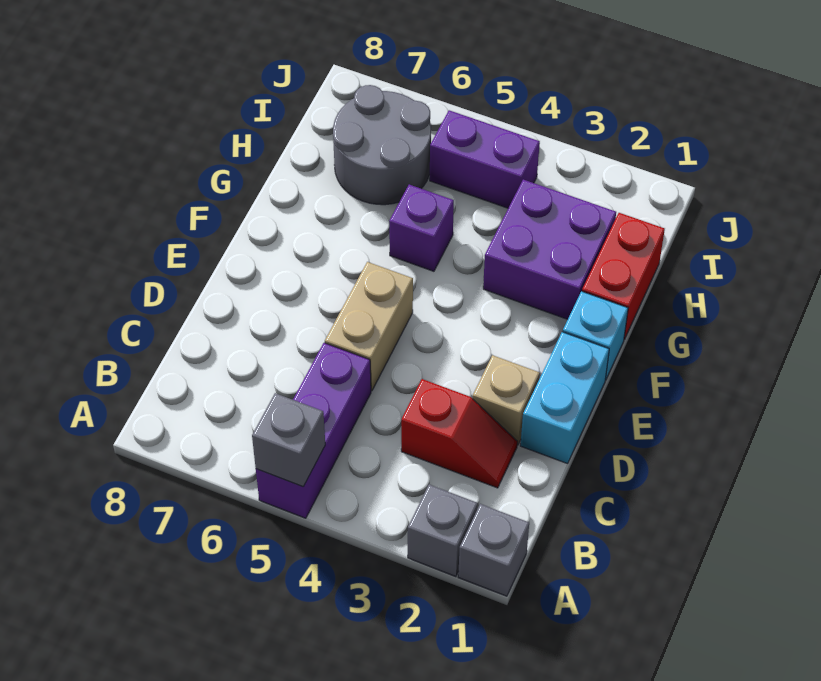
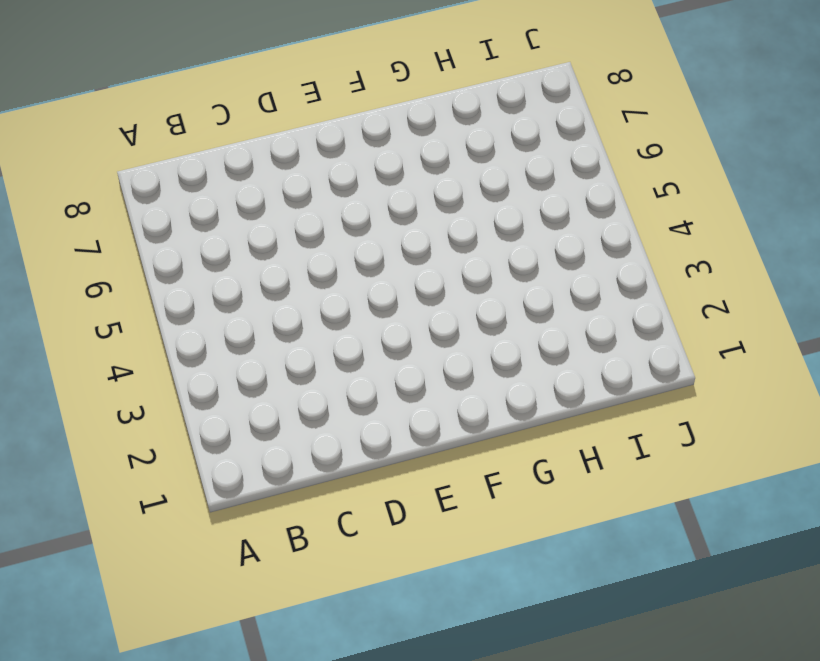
none -> grey brick A1 level 1
none -> grey brick A2 level 1
none -> purple brick A5:C5 level 1

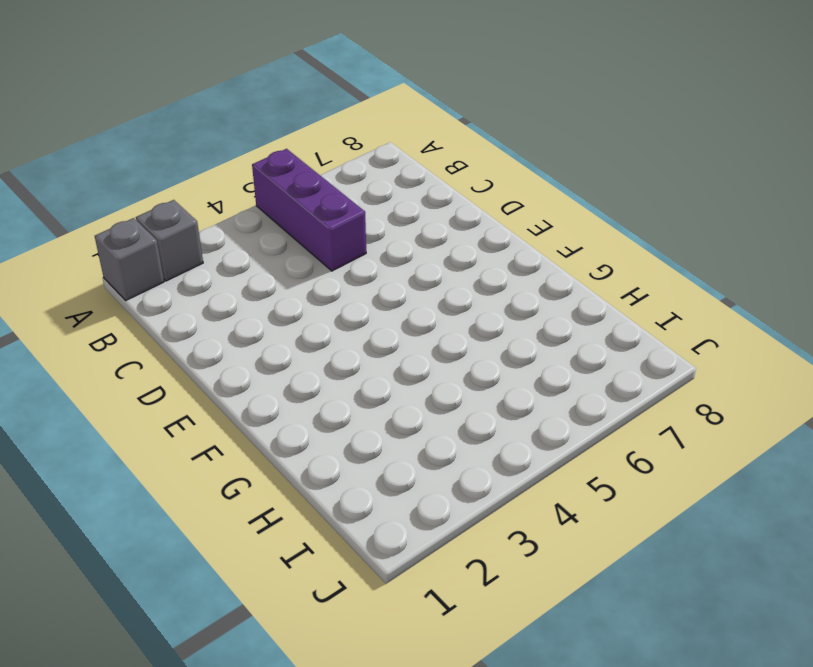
none -> red slope C2:C3 level 1 top 3
none -> cyan brick D1:E1 level 1
none -> tan brick D2 level 1

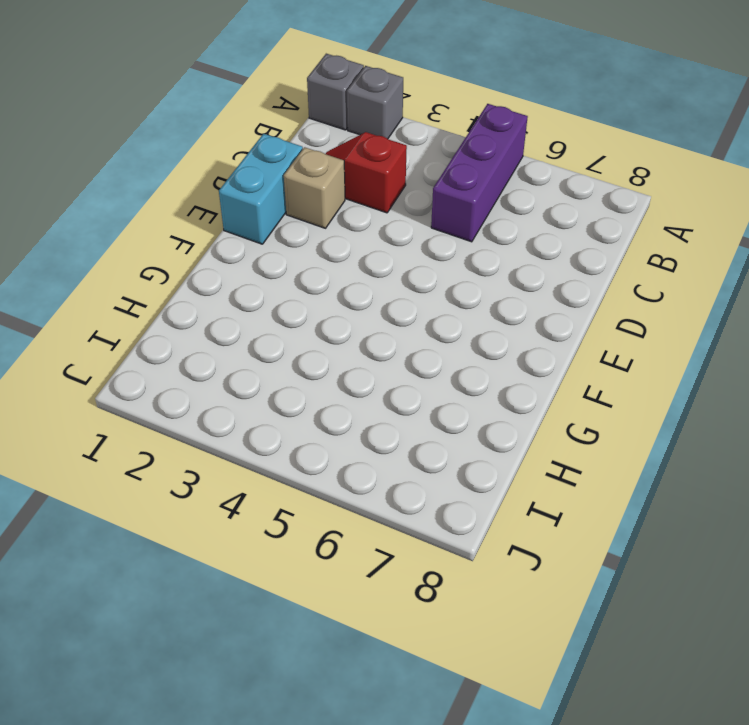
none -> tan brick D5:E5 level 1
none -> cyan brick F1 level 1
none -> red brick G1:H1 level 1

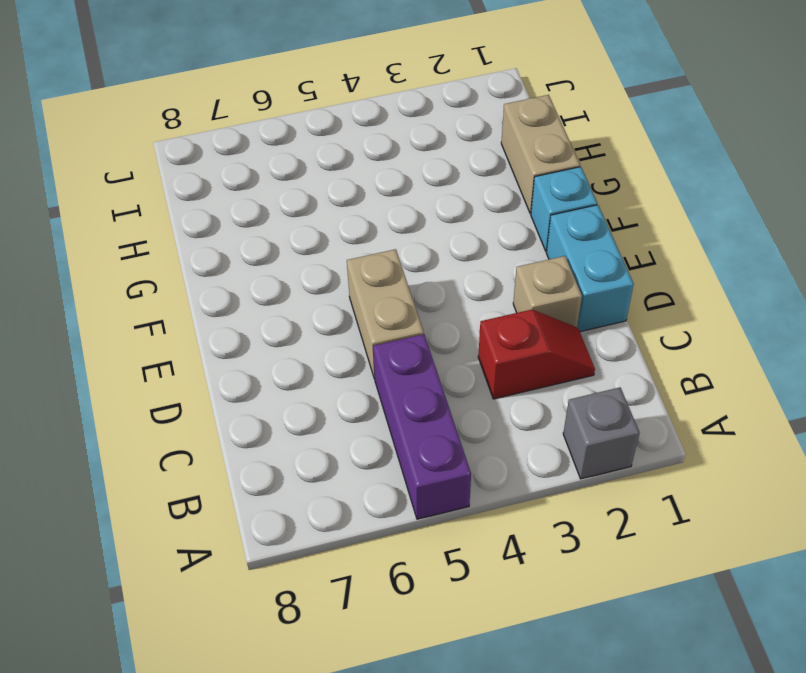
tan brick G1:H1 level 1 -> red brick G1:H1 level 1
none -> grey brick A1 level 1
none -> purple brick G2:H3 level 1
none -> purple brick G5 level 1

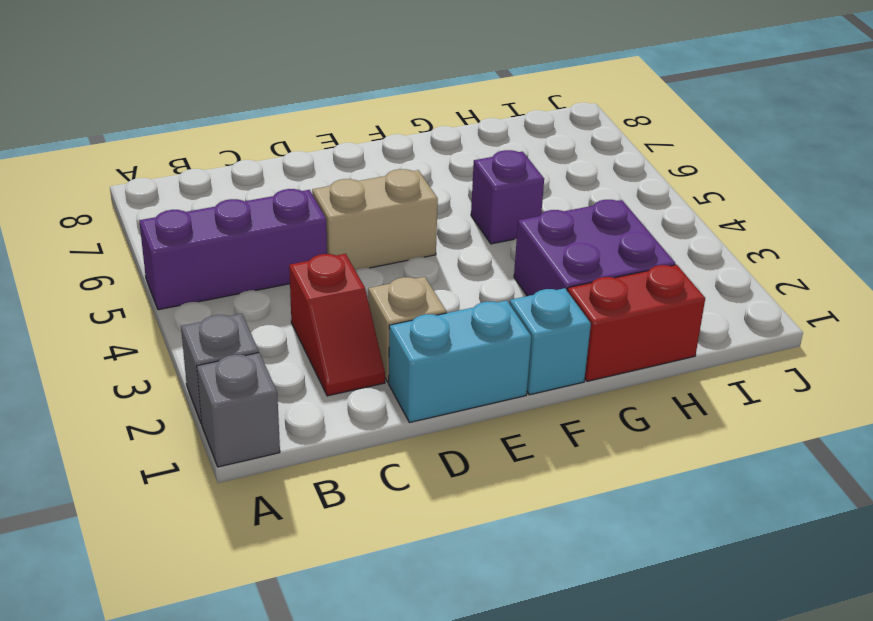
none -> grey round brick H6:I7 level 1
none -> purple brick I4:I5 level 1
none -> grey brick A5 level 2

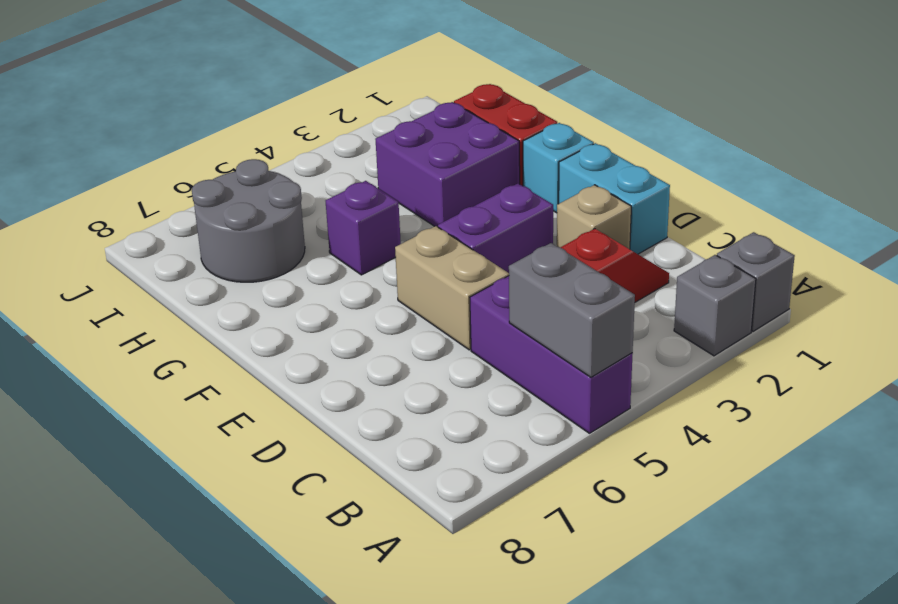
grey brick A5:B5 level 2 -> grey brick A5 level 2
purple brick E3:E4 level 1 -> purple brick I4:I5 level 1

